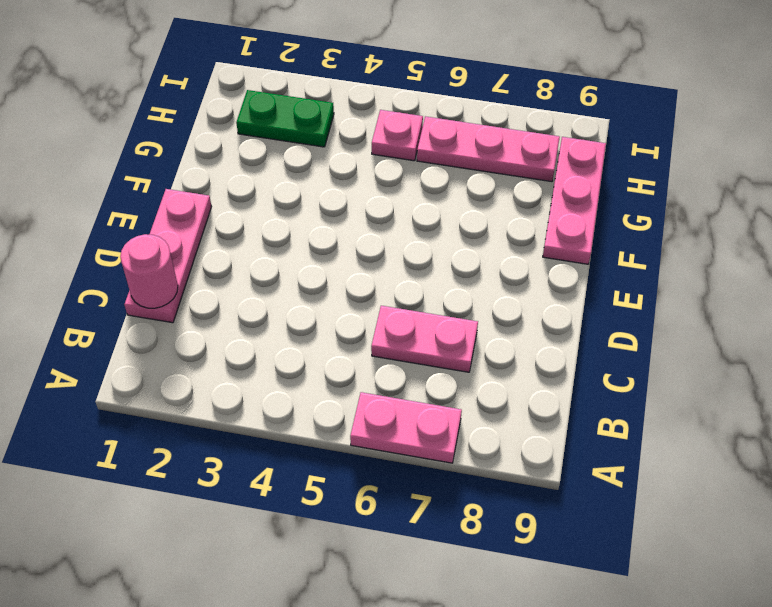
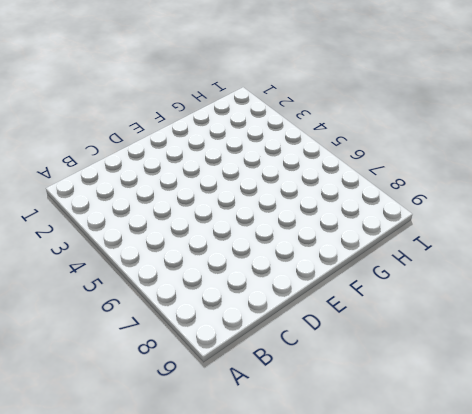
none -> pink plate A6:A7 level 1
none -> pink plate C1:E1 level 1

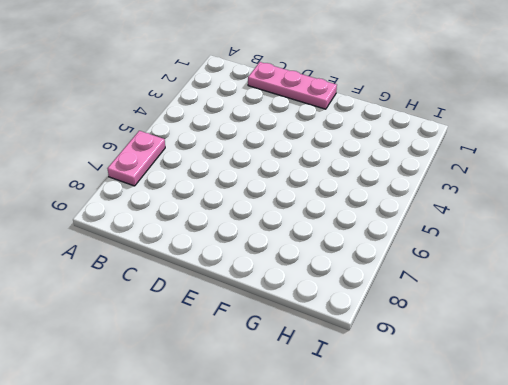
none -> pink plate C6:C7 level 1
none -> pink plate F9:H9 level 1

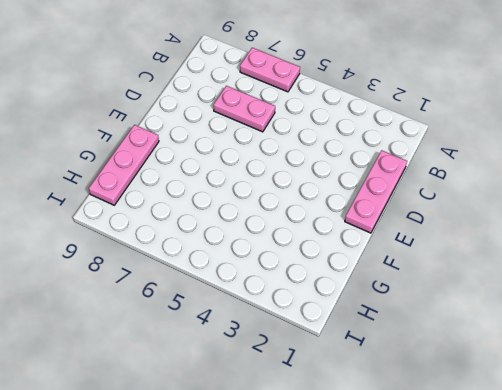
none -> green plate H2:H3 level 1
none -> pink plate H5 level 1

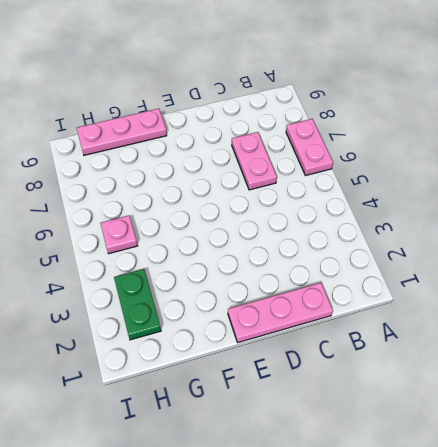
none -> pink plate H6:H8 level 1
none -> pink round brick C1 level 2

